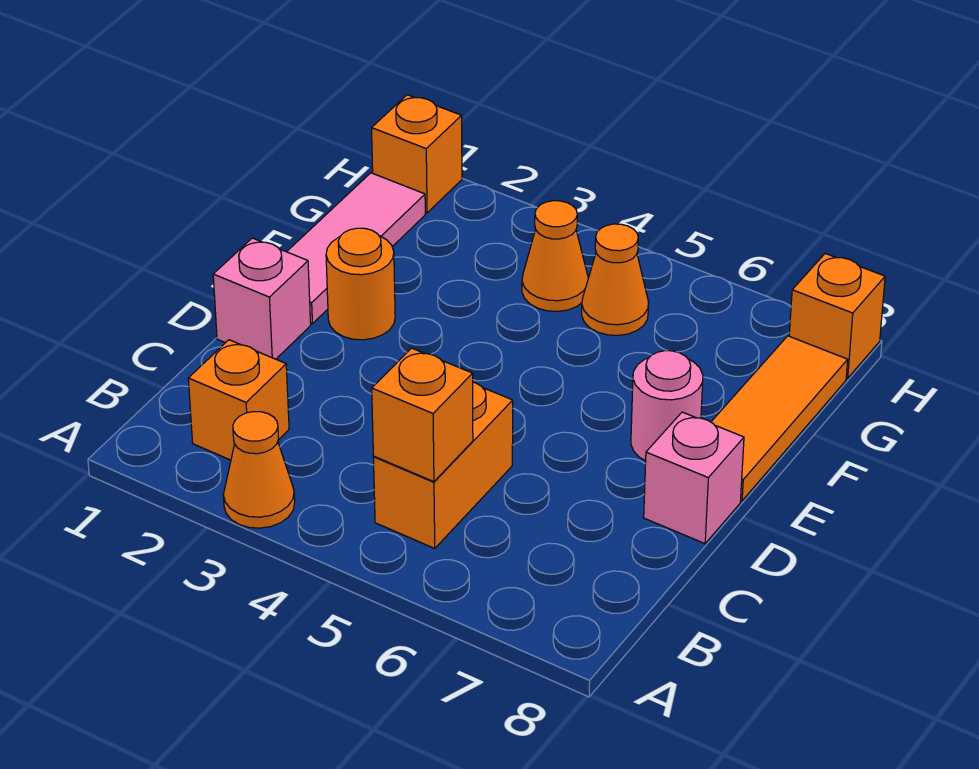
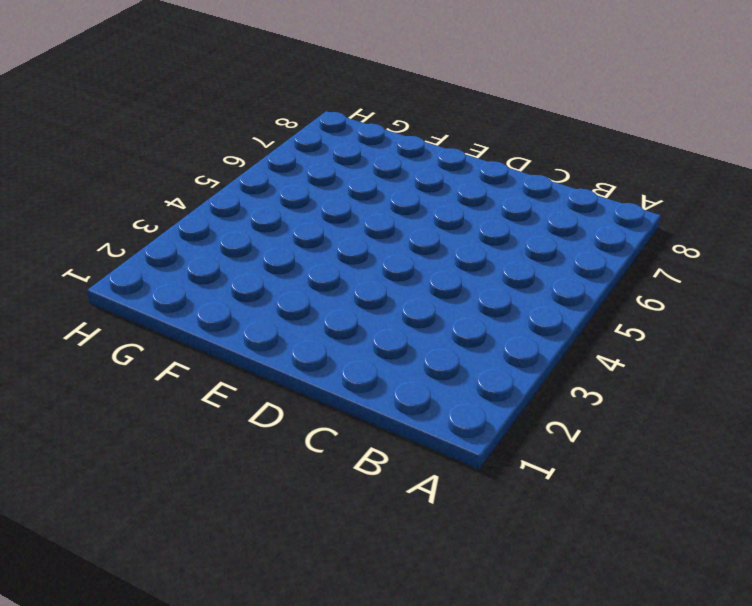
none -> orange cone A3 level 1
none -> orange brick B2 level 1
none -> orange brick B5:C5 level 1

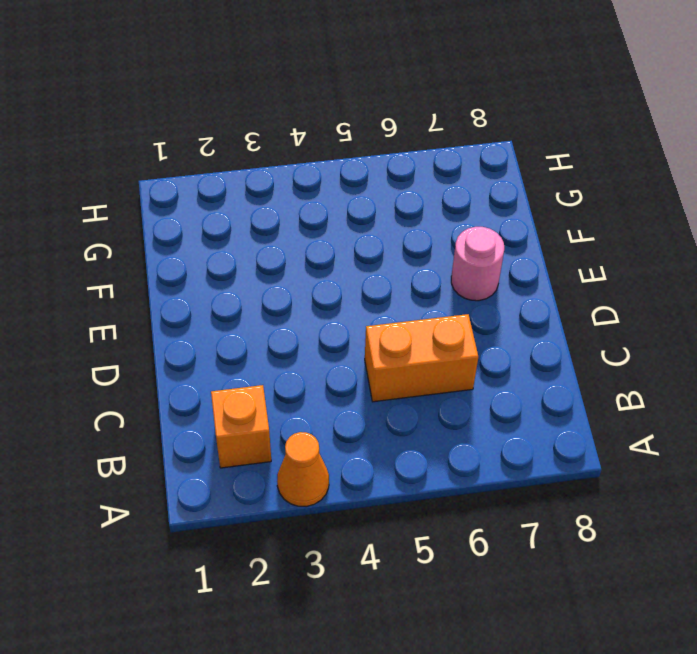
orange brick C5:C6 level 1 -> orange brick B5:C5 level 1
none -> pink brick D1 level 1
none -> pink brick D8 level 1
none -> pink tile E1:G1 level 1

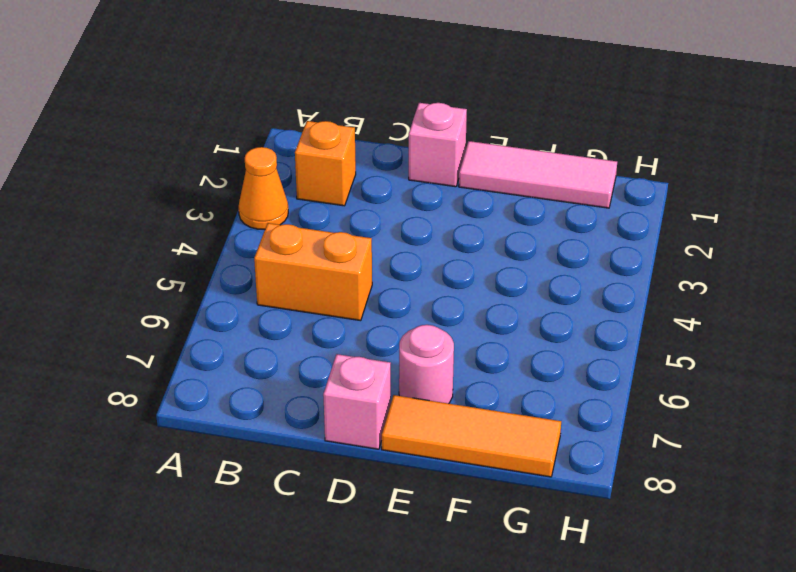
none -> orange round brick E2 level 1
none -> orange cone G4 level 1
none -> orange cone G5 level 1

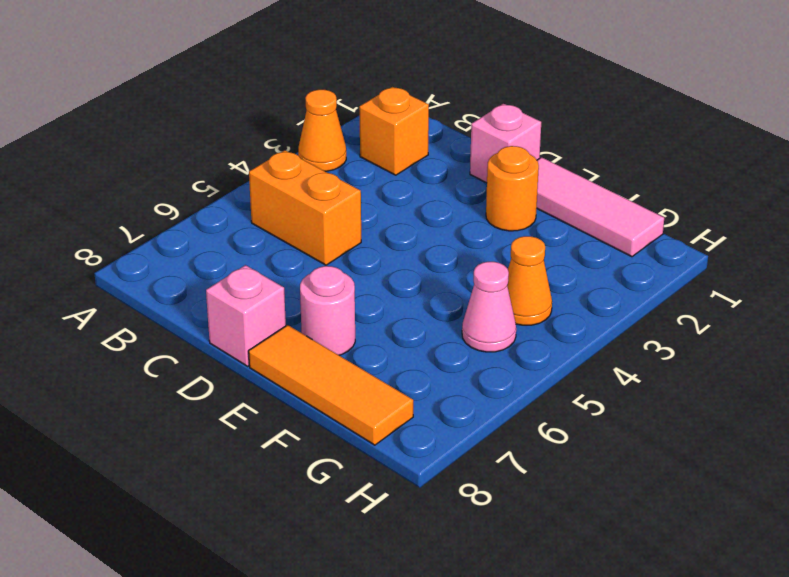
pink cone G5 level 1 -> orange cone G5 level 1
none -> orange brick H1 level 1
none -> orange brick H8 level 1
none -> orange brick B5 level 2

